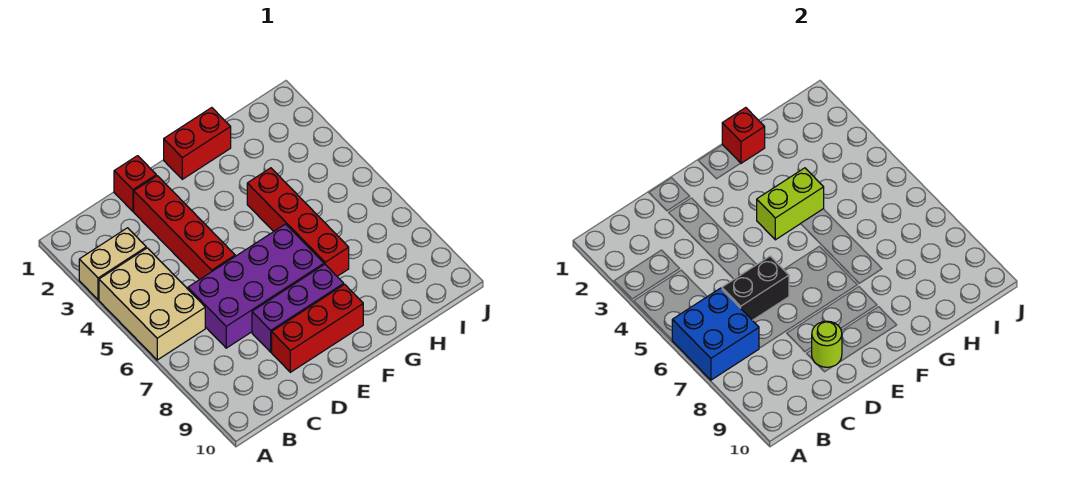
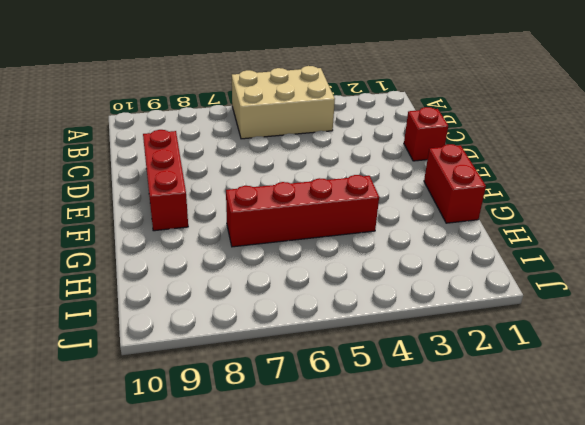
none -> tan brick A3:B3 level 1
none -> purple brick C6:F7 level 1
none -> red brick D2:D5 level 1

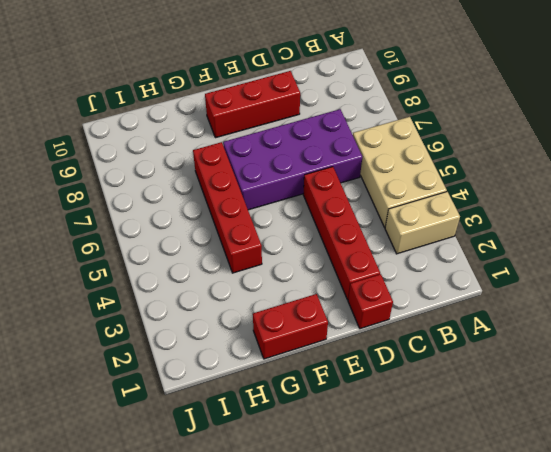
none -> purple brick D8:F8 level 1
none -> blue brick A6:B7 level 2
none -> black brick C6:D6 level 2

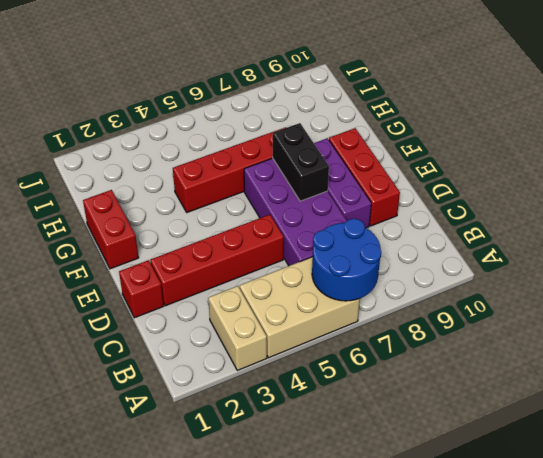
blue round brick A6:B7 level 2 -> blue brick A6:B7 level 2
black brick E7:F7 level 2 -> black brick C6:D6 level 2
none -> lime round brick D9 level 2
none -> lime brick F4:G4 level 2
none -> red brick G1 level 2

